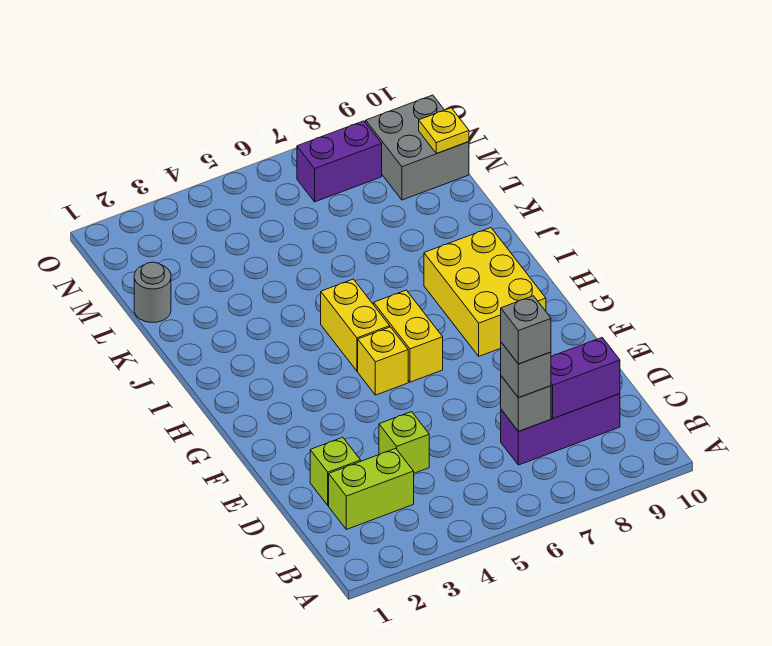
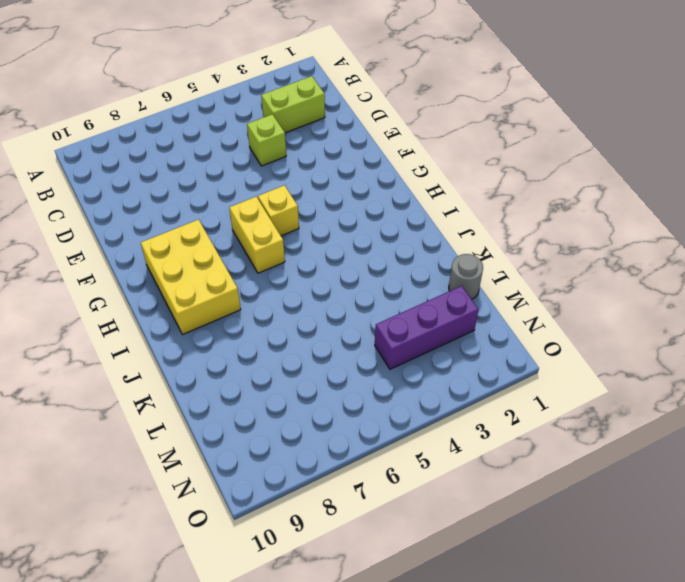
purple brick M2:M4 level 1 -> purple brick C7:C9 level 1
none -> lime brick D2 level 1
none -> yellow brick H5:I5 level 1
none -> grey brick M9:N10 level 1

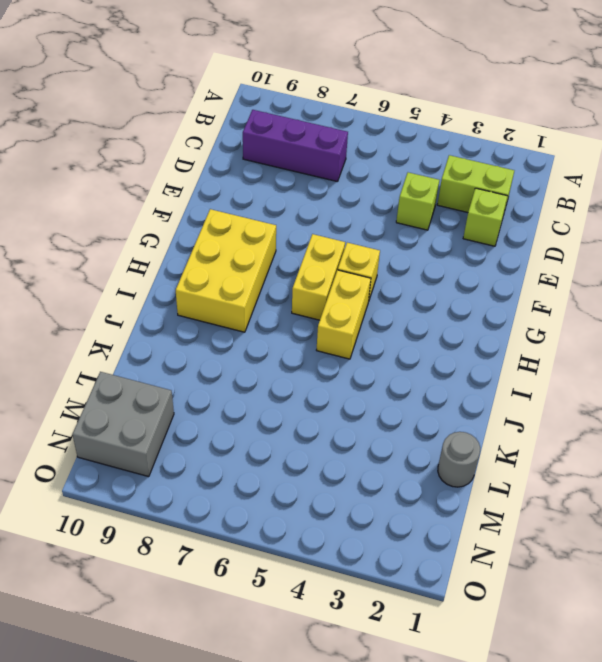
none -> purple brick N7:N8 level 1
none -> grey brick C7 level 2
none -> purple brick C8:C9 level 2

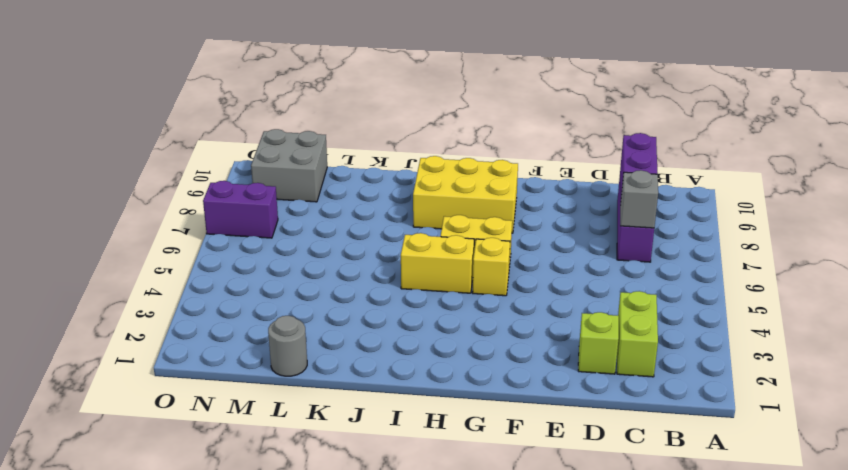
purple brick N7:O7 level 1 -> purple brick N7:N8 level 1
none -> lime brick D4 level 1
none -> yellow plate M10 level 2
none -> grey brick C7 level 3

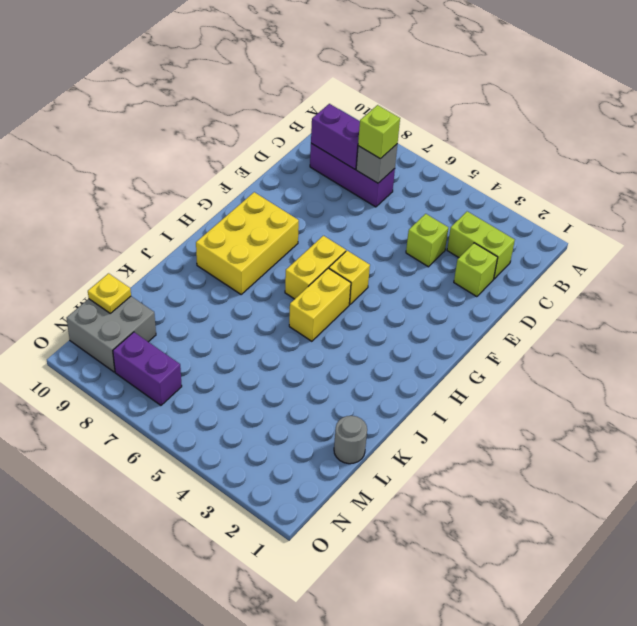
lime brick C7 level 3 -> grey brick C7 level 3
none -> grey brick C7 level 4

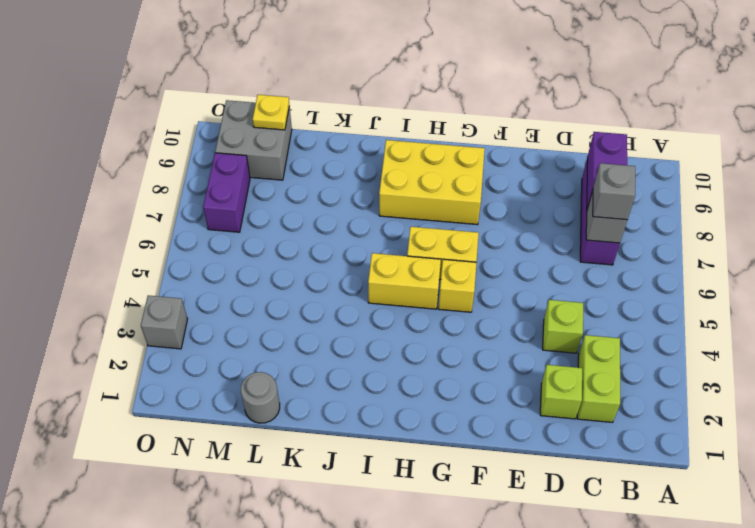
grey brick O3 level 1 -> grey brick C7 level 4

